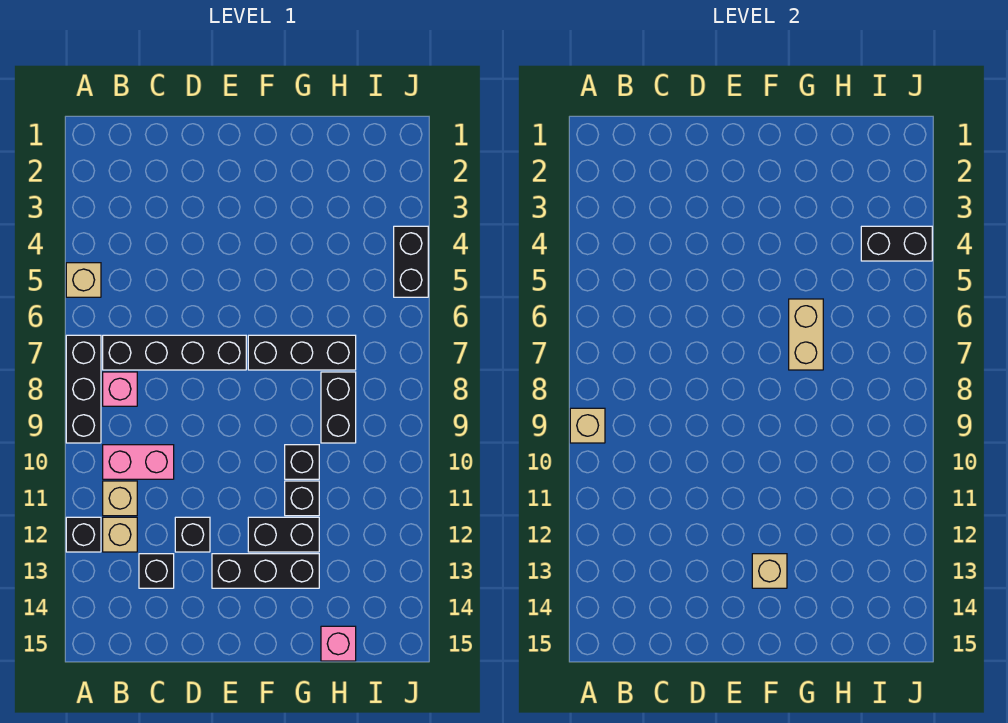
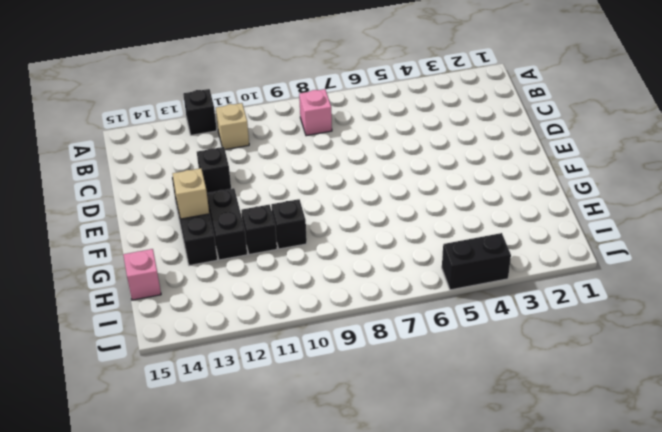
none -> tan brick A5 level 1
none -> black brick A7:A9 level 1
none -> black brick B7:E7 level 1

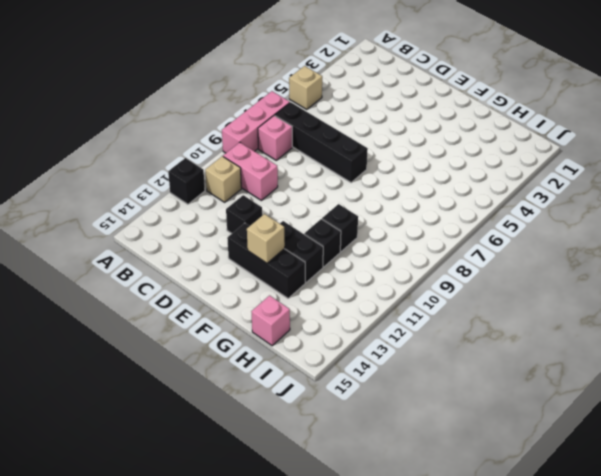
pink brick A7:A9 level 1 -> black brick A7:A9 level 1
none -> tan brick B12 level 1
none -> black brick C13 level 1
none -> black brick F7:H7 level 1

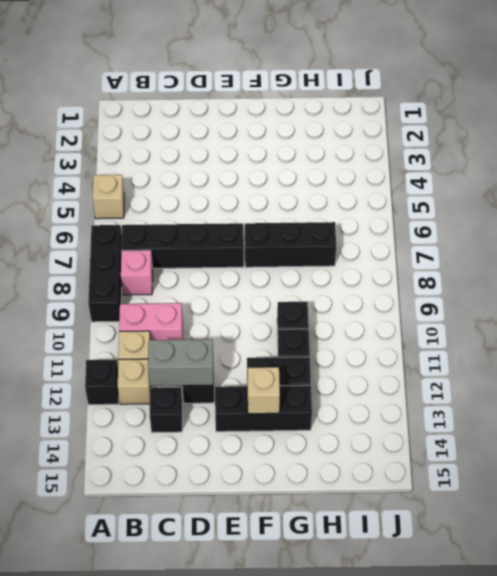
grey brick C12:D12 level 2 -> none
none -> black brick H8:H9 level 1
none -> pink brick H15 level 1
none -> black brick J4:J5 level 1

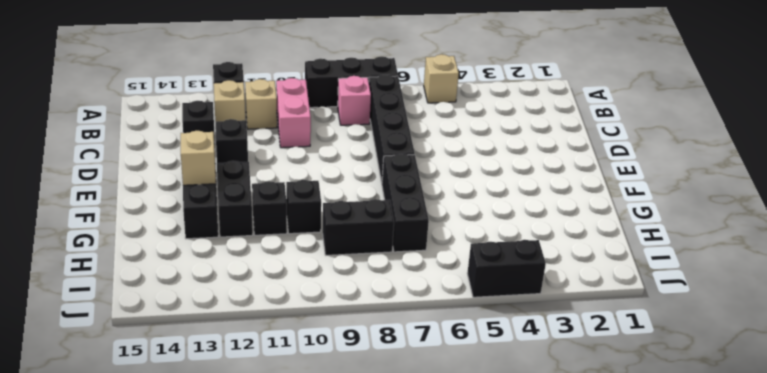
none -> pink brick H15 level 1
none -> tan brick A9 level 2
none -> tan brick G6:G7 level 2

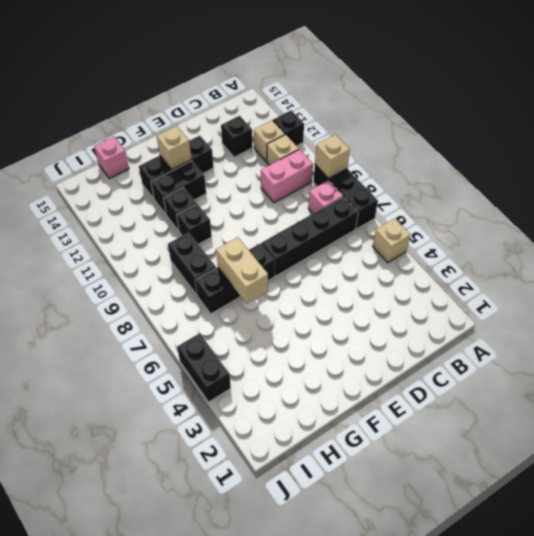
none -> black brick D12 level 1
none -> black brick I4:J4 level 2

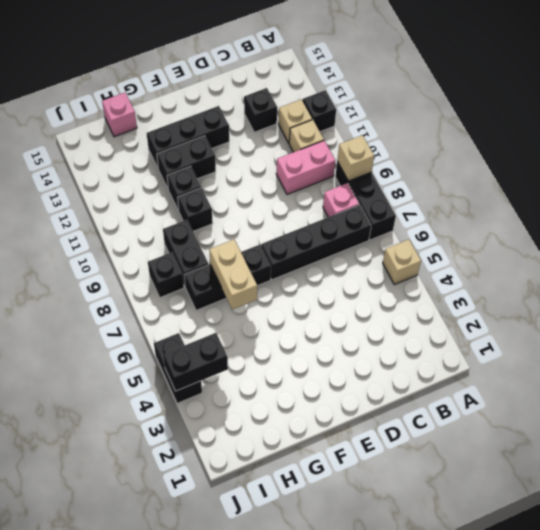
black brick I8 level 1 -> black brick D12 level 1
none -> tan brick F13 level 2

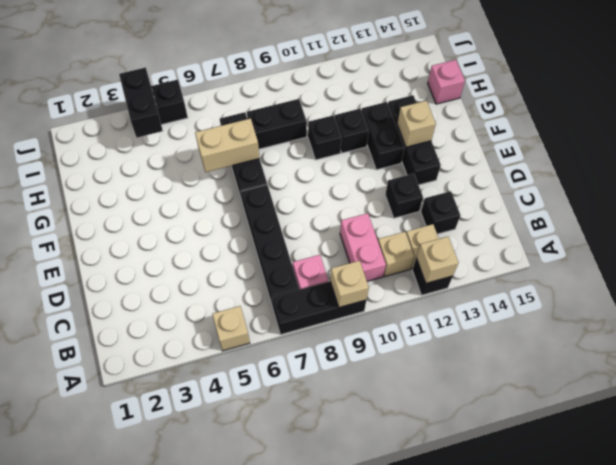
tan brick A12 level 2 -> none

